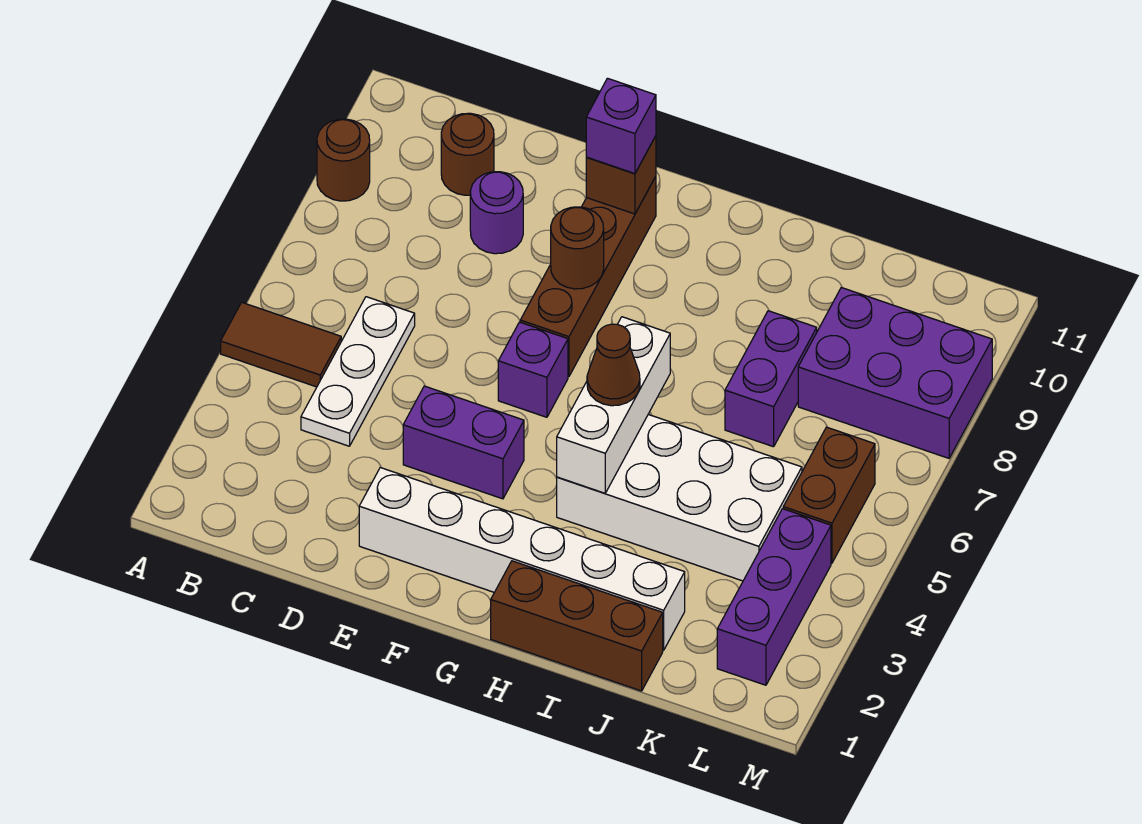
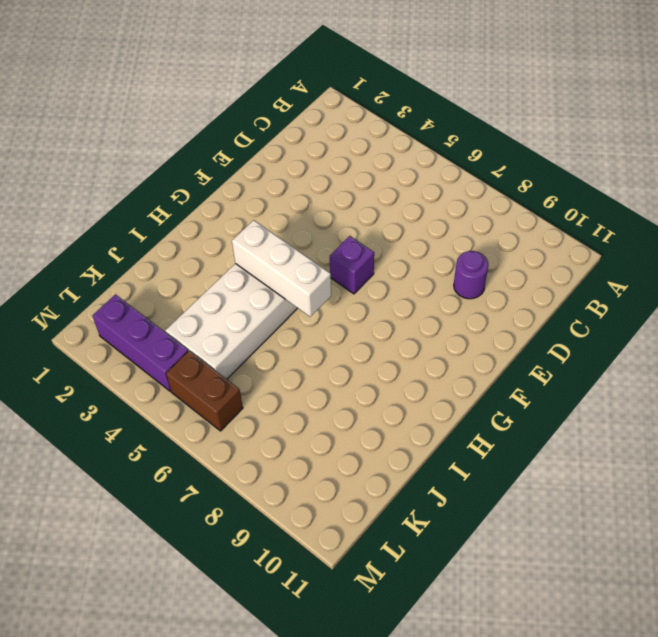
none -> brown tile A5:B5 level 1
none -> brown round brick A9 level 1
none -> white plate C4:C6 level 1

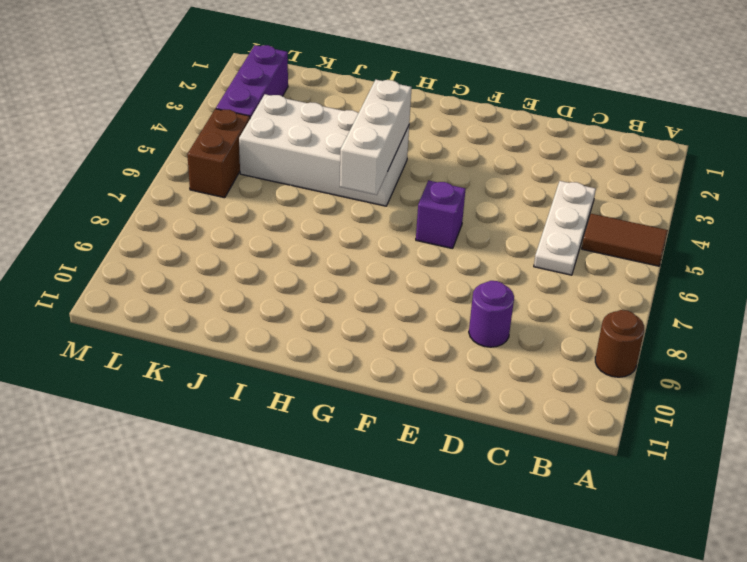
none -> brown round brick C10 level 1
none -> white brick E2:J2 level 1
none -> purple brick E4:F4 level 1

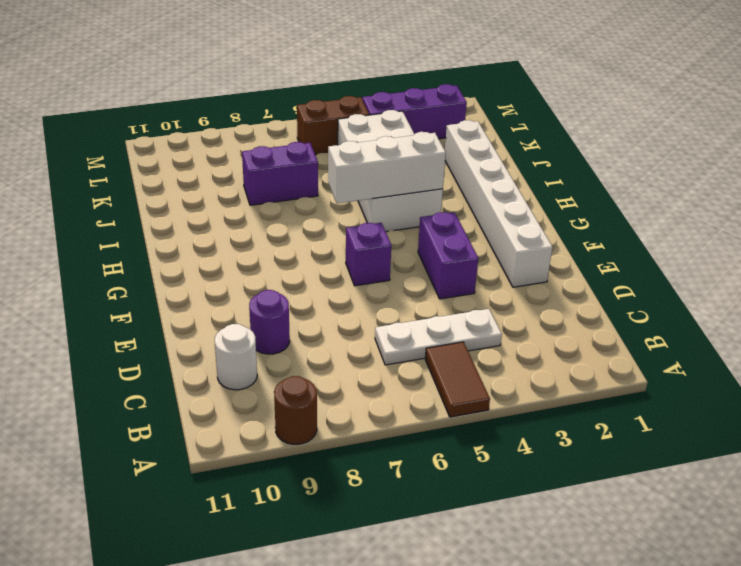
white round brick C10 level 1 -> brown round brick C10 level 1
none -> brown brick F7:F10 level 1
none -> brown brick H1:J1 level 1
none -> purple brick K8:M9 level 1

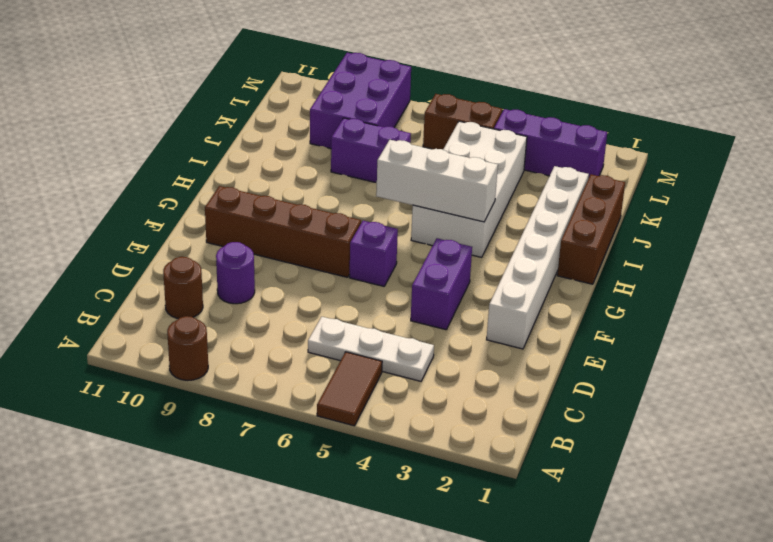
none -> brown round brick F8 level 2
none -> brown brick F10 level 2
none -> purple brick F10 level 3

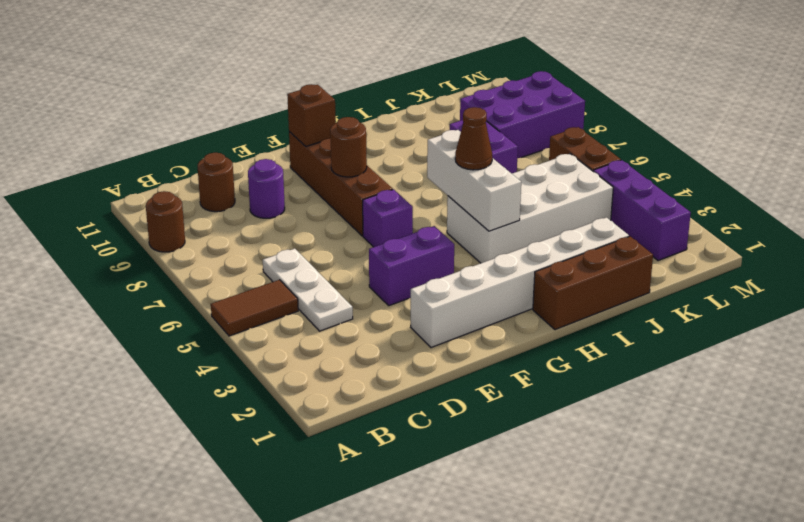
none -> purple brick F10 level 3

